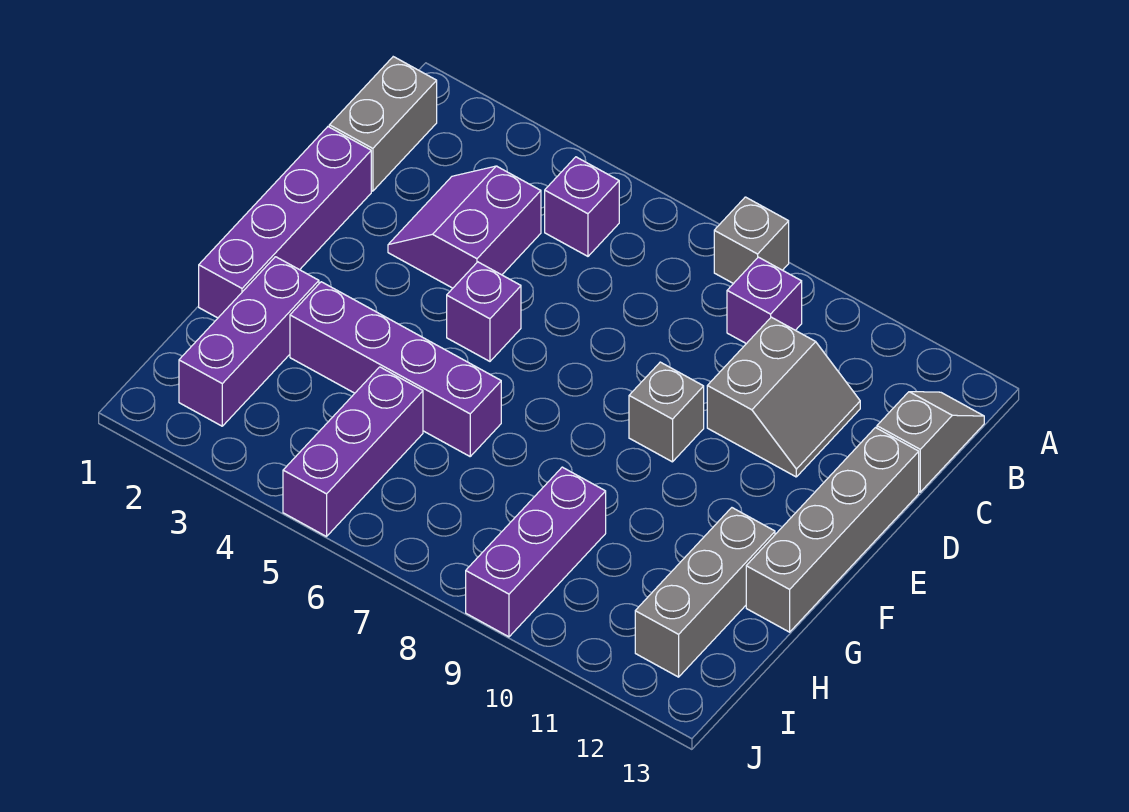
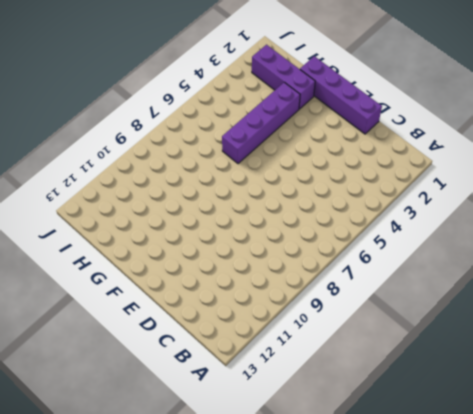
none -> grey brick A8 level 1
none -> grey brick B1:C1 level 1
none -> purple brick B5 level 1

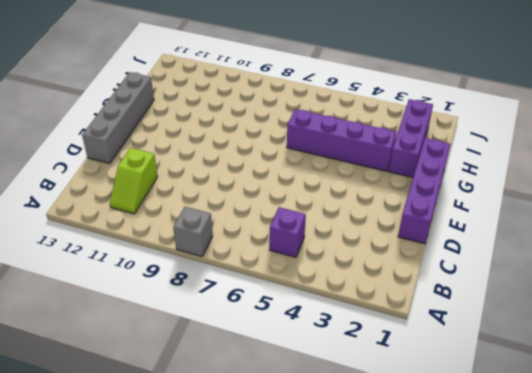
lime slope B11:C11 level 1 top C -> grey slope C10:D11 level 1 top 10
none -> grey brick B1:C1 level 1
none -> purple brick B9 level 1
none -> grey slope B13:C13 level 1 top C

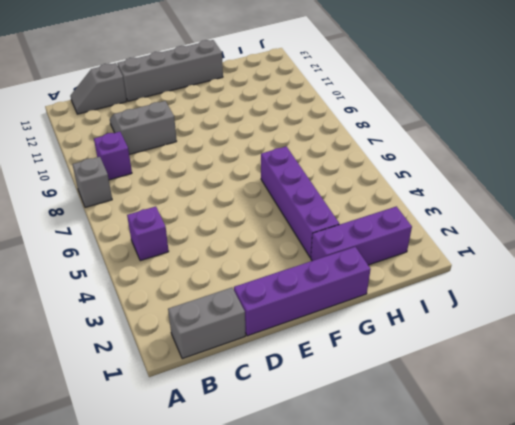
none -> purple slope C3:D4 level 1 top 4
none -> purple brick E5 level 1
none -> grey brick E9 level 1

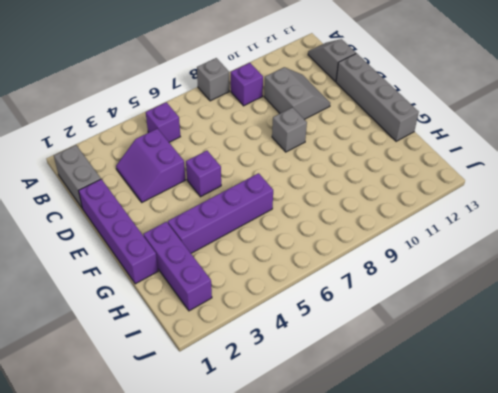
none -> grey brick G12:I12 level 1
none -> purple brick H5:J5 level 1
none -> purple brick H9:J9 level 1

